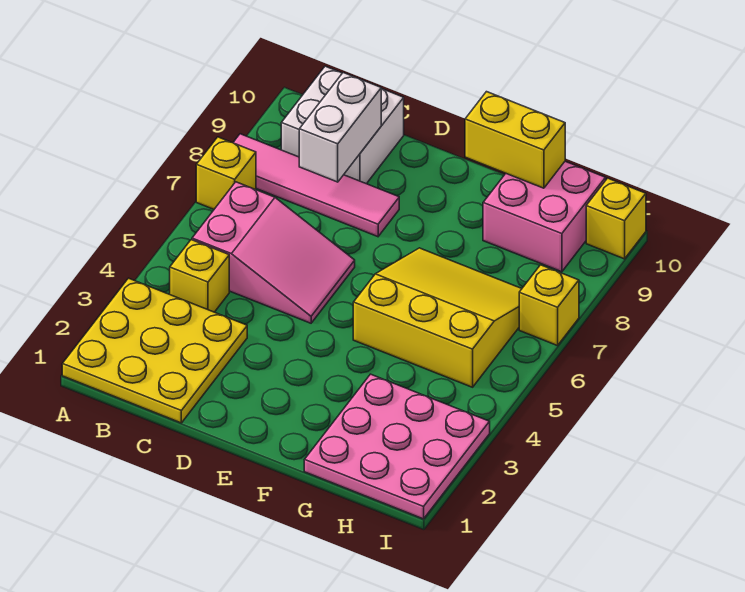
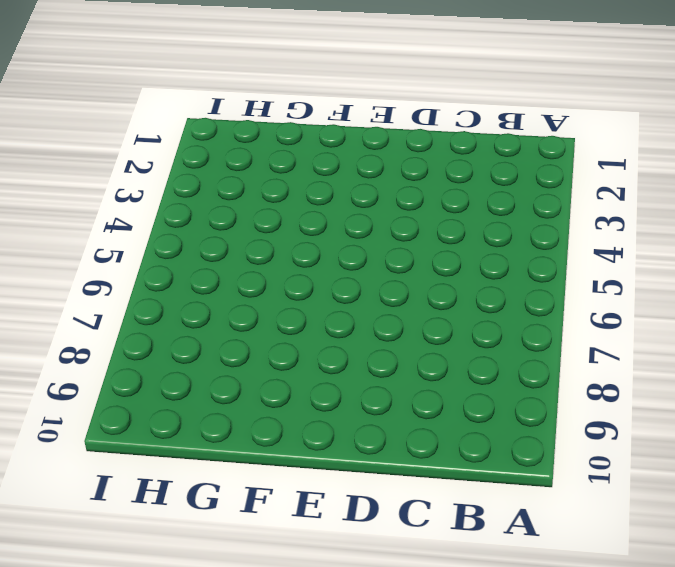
none -> yellow plate A1:C3 level 1
none -> yellow brick A7 level 1
none -> pink tile A8:D8 level 1

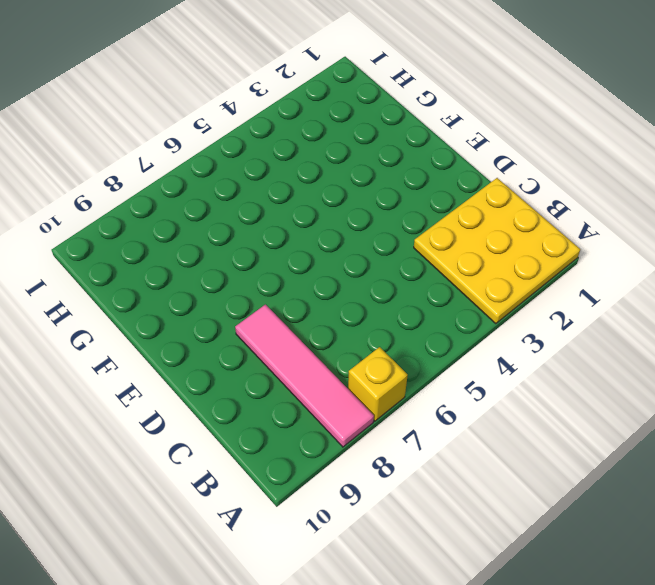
none -> yellow brick B4 level 1
none -> pink slope B5:D6 level 1 top B
none -> white brick B9:C10 level 1

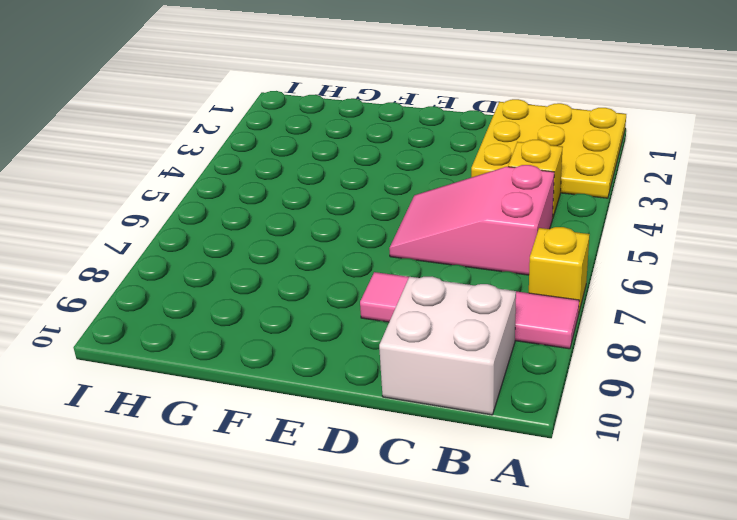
none -> yellow slope F5:H7 level 1 top 5
none -> pink plate G1:I3 level 1
none -> pink brick G9:H10 level 1

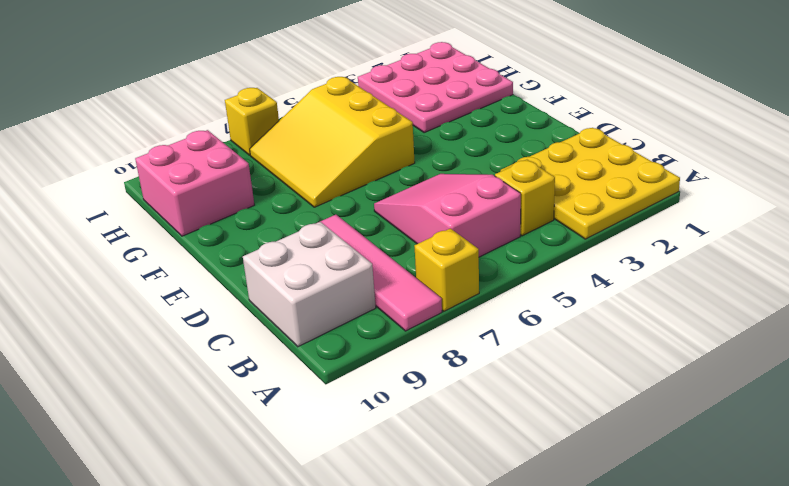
none -> yellow brick I10 level 1
none -> white brick C8:C9 level 2
none -> yellow brick F10:G10 level 2

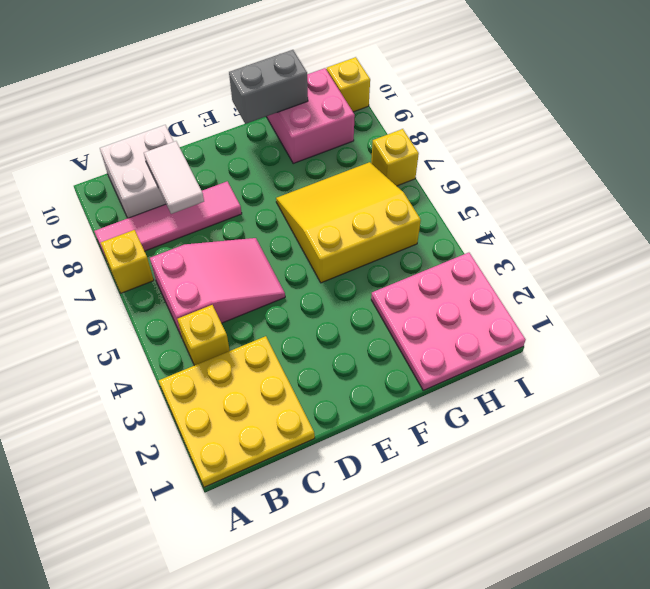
white tile C8:C9 level 2 -> white brick C8:C9 level 2
grey brick F10:G10 level 2 -> yellow brick F10:G10 level 2

